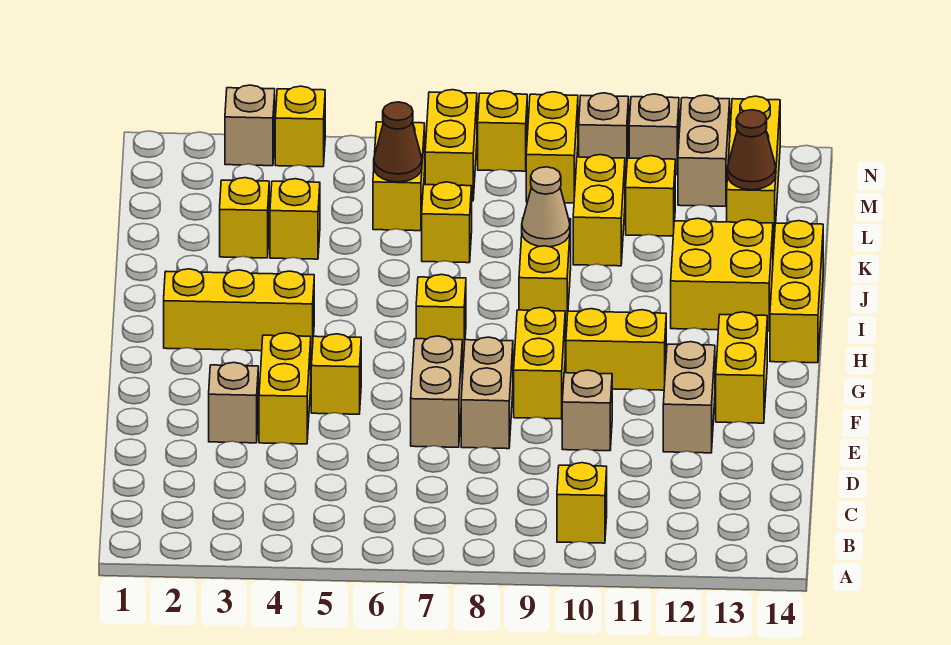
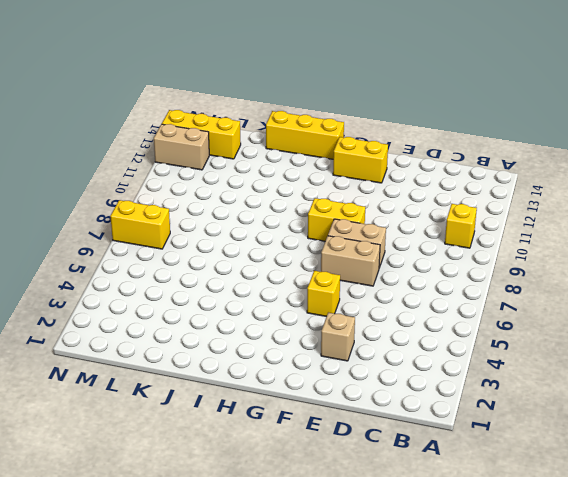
none -> yellow brick E4:F4 level 1
none -> tan brick E10 level 1
none -> tan brick E12:F12 level 1
none -> yellow brick G10:G11 level 1

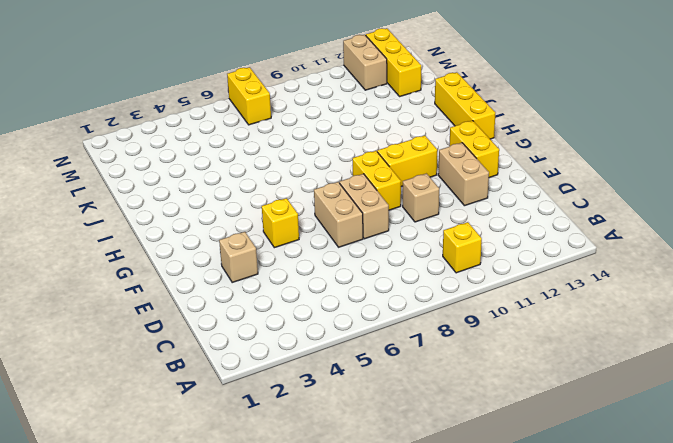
none -> yellow brick E4:F4 level 1
none -> yellow brick H2:H4 level 1
none -> yellow brick H7 level 1
none -> yellow brick I9:J9 level 1

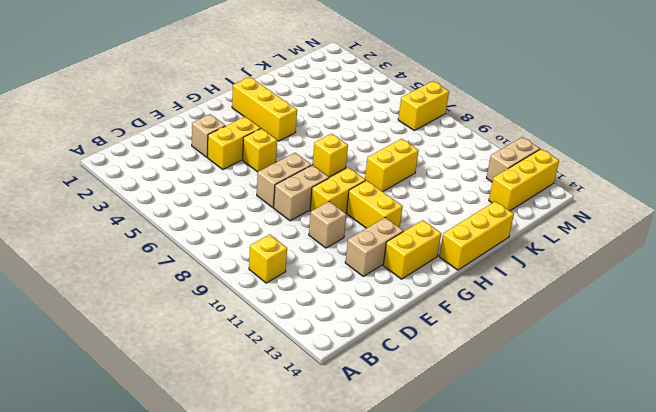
none -> yellow brick I12:J13 level 1
none -> yellow brick K3 level 1
none -> yellow brick K4 level 1
none -> yellow brick K7 level 1

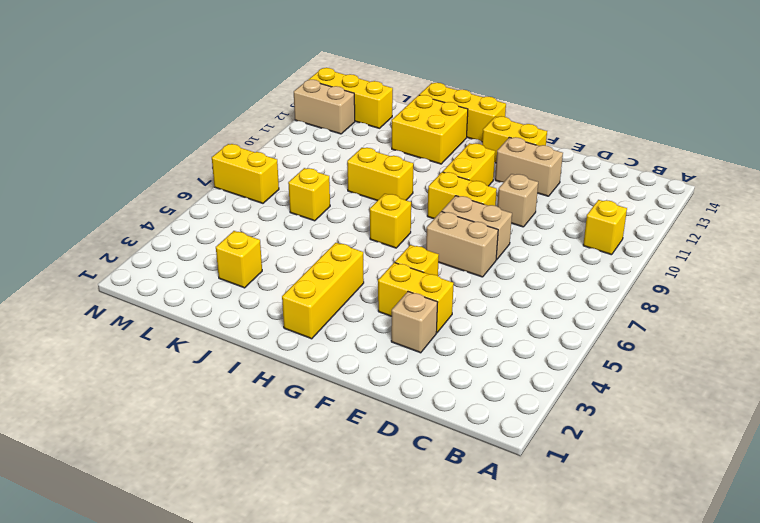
none -> yellow brick K4 level 1
none -> yellow brick K10:L10 level 1
none -> yellow brick L6:M6 level 1
none -> yellow brick L11 level 1

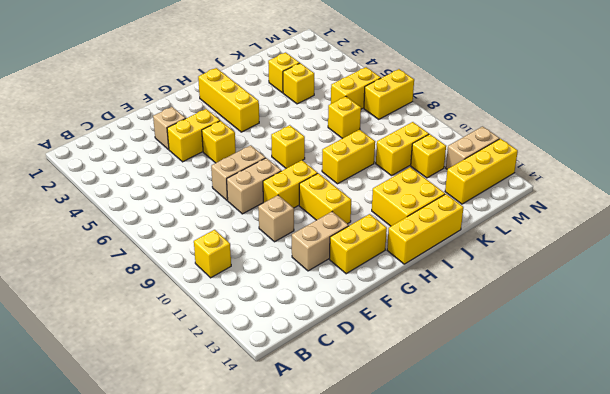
none -> yellow brick M9:N9 level 1
none -> tan brick N3 level 1
none -> yellow brick N4 level 1
none -> yellow brick N8 level 1

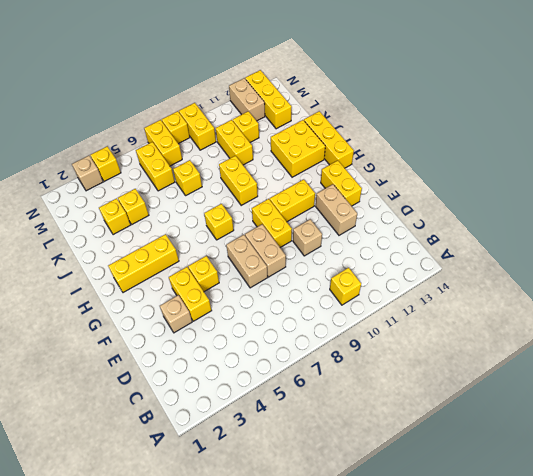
none -> tan brick N10 level 1
none -> tan brick N11 level 1
none -> tan cone J9 level 2
none -> brown cone L6 level 2

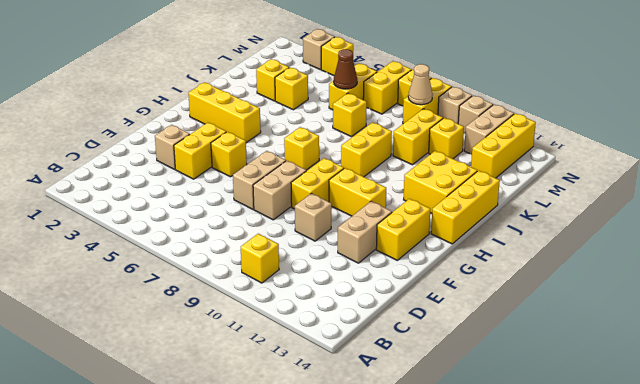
tan cone M9 level 2 -> tan cone J9 level 2
none -> brown cone L13 level 2

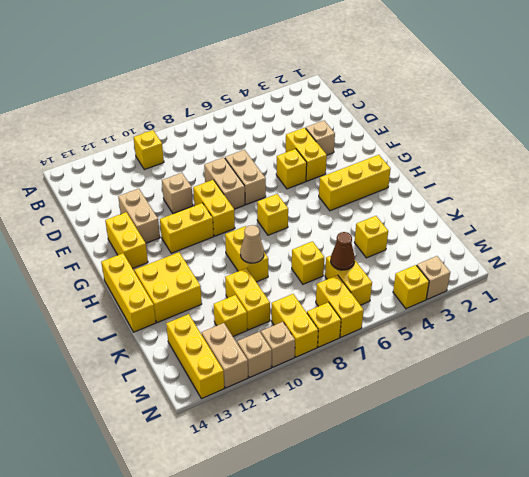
none -> yellow brick K3 level 1
none -> brown cone L13 level 2

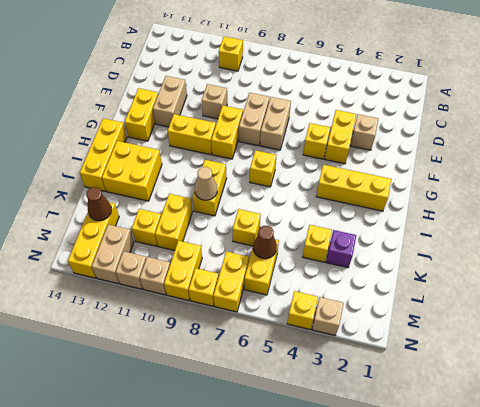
purple brick K3 level 1 -> yellow brick K3 level 1

